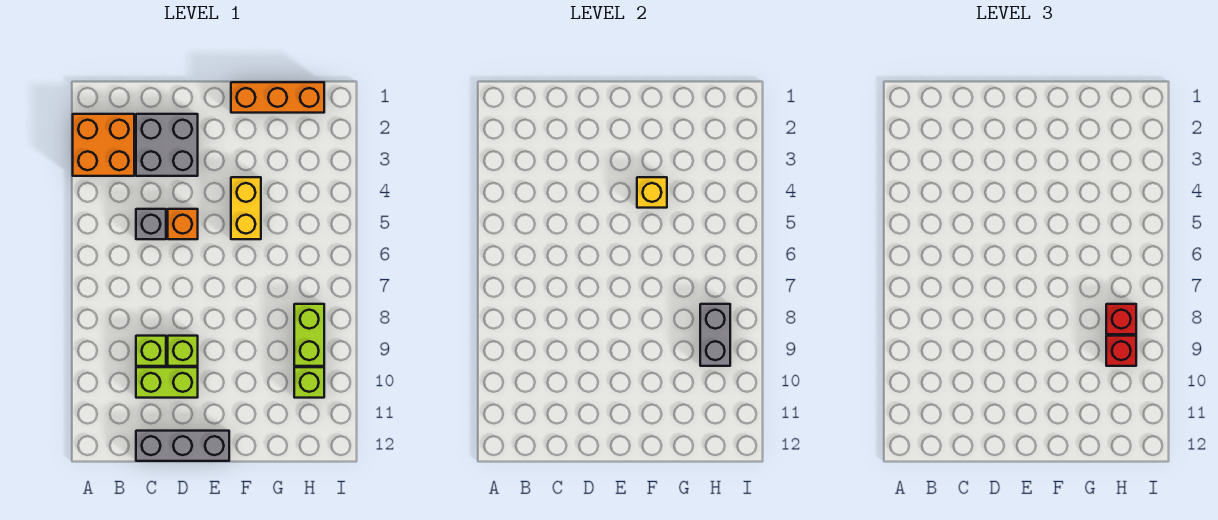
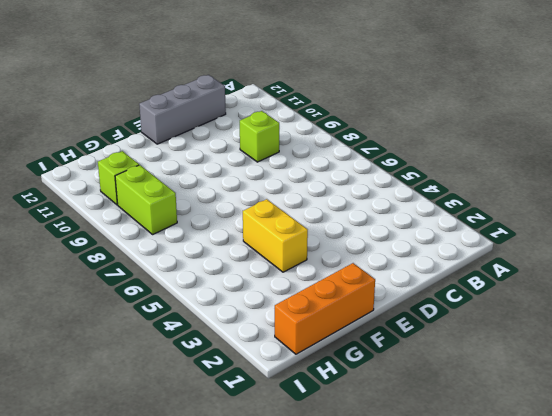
none -> orange brick A2:B3 level 1
none -> grey brick C2:D3 level 1
none -> grey brick C5 level 1

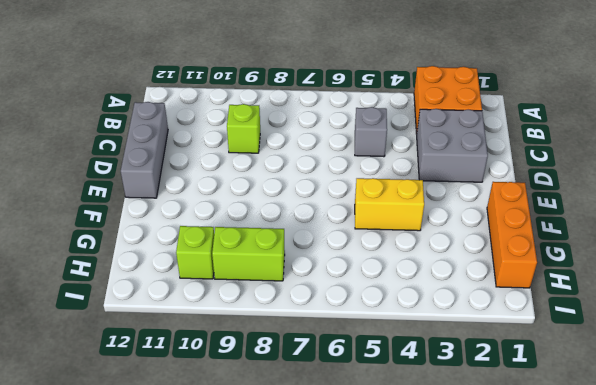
none -> lime brick C10:D10 level 1
none -> orange brick D5 level 1
none -> lime brick D9 level 1

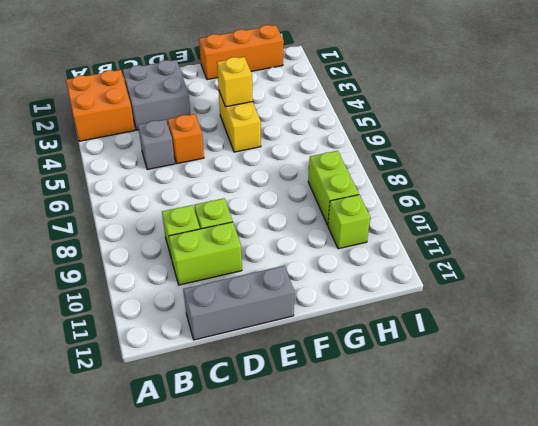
none -> grey brick H8:H9 level 2
none -> red brick H8 level 3
none -> red brick H9 level 3

